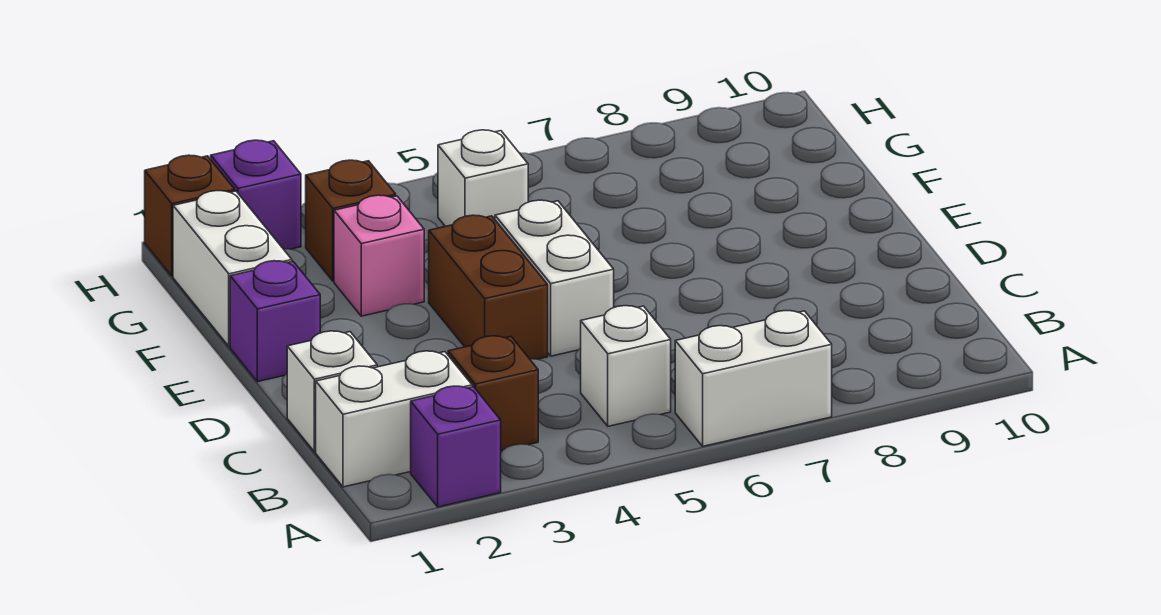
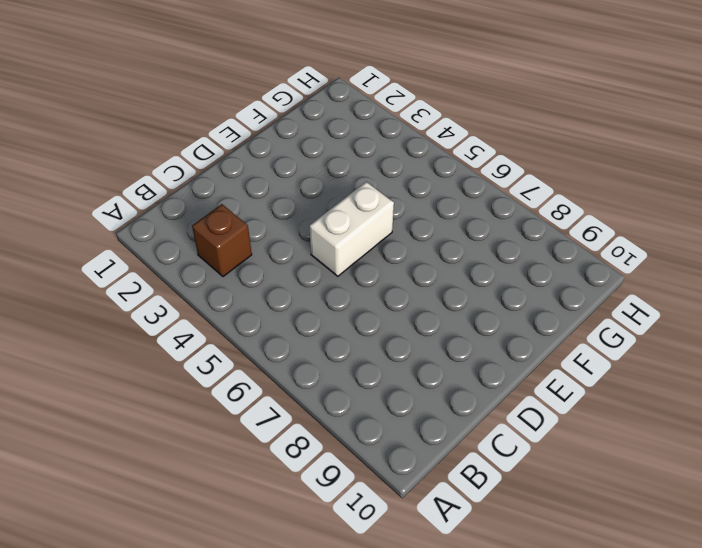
none -> purple brick A2 level 1
none -> white brick A6:A7 level 1
none -> white brick B1:B2 level 1

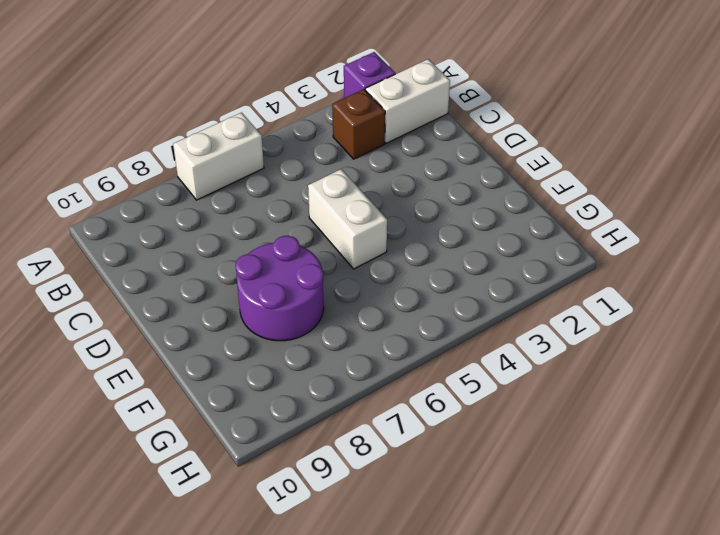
purple round brick E7:F8 level 1 -> none
none -> white brick B5 level 1
none -> white brick C1 level 1
none -> brown brick D4:E4 level 1

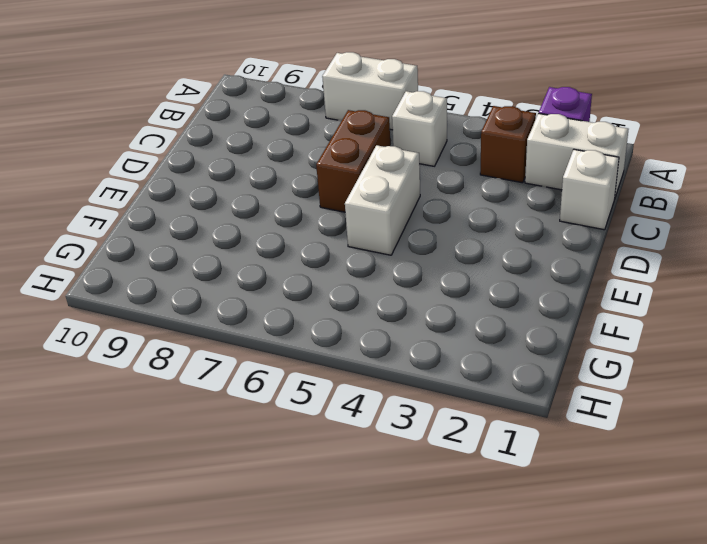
brown brick C6:D6 level 1 -> brown brick D4:E4 level 1
none -> purple brick E1 level 1
none -> white brick F1:G1 level 1
none -> pink brick F3 level 1

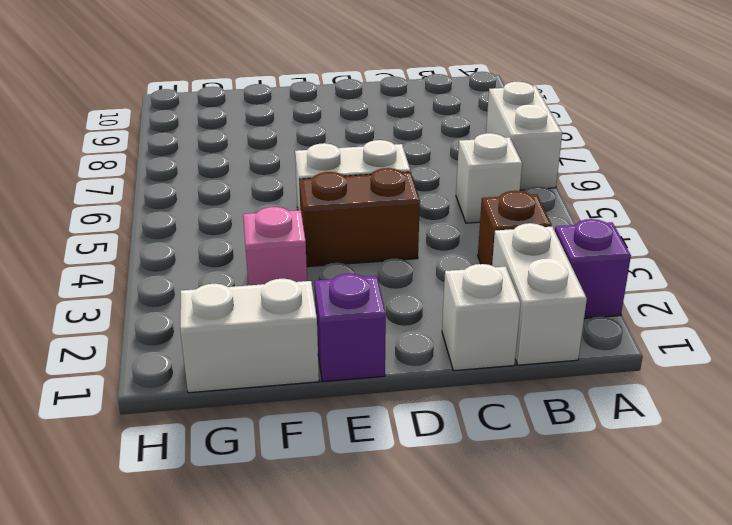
none -> brown brick G3 level 1
none -> white brick G5 level 1
none -> brown brick H1 level 1

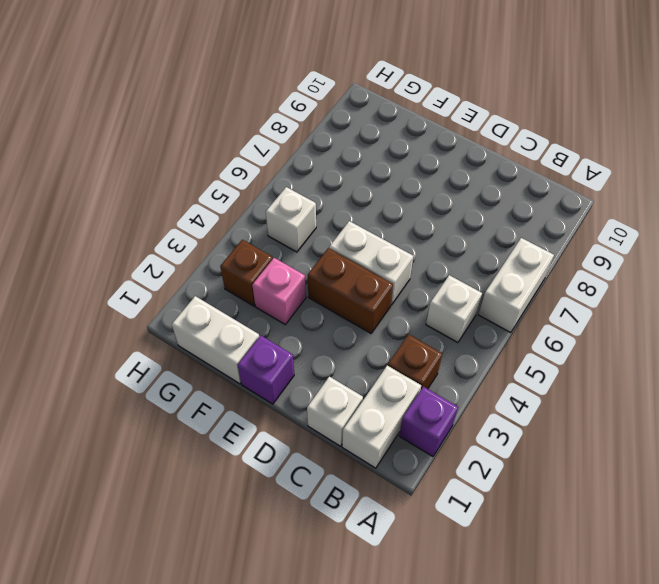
none -> brown brick H1 level 1
none -> purple brick H2 level 1

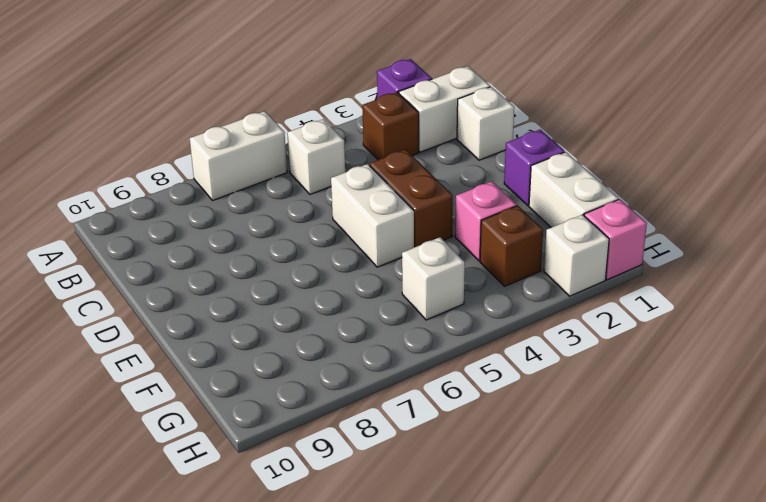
pink brick H1 level 1 -> brown brick H1 level 1
white brick H2 level 1 -> purple brick H2 level 1

